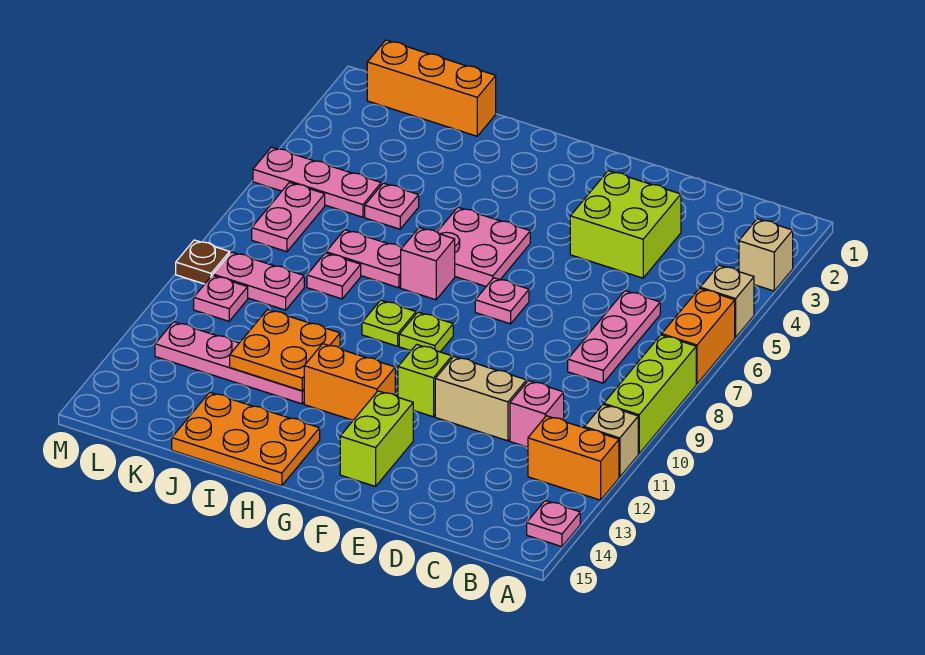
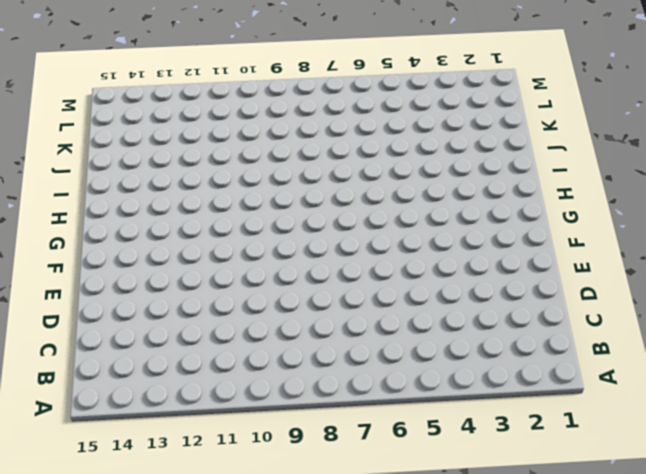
none -> tan brick A3 level 1
none -> tan brick A5 level 1
none -> orange brick A6:A7 level 1
none -> lime brick A8:A10 level 1

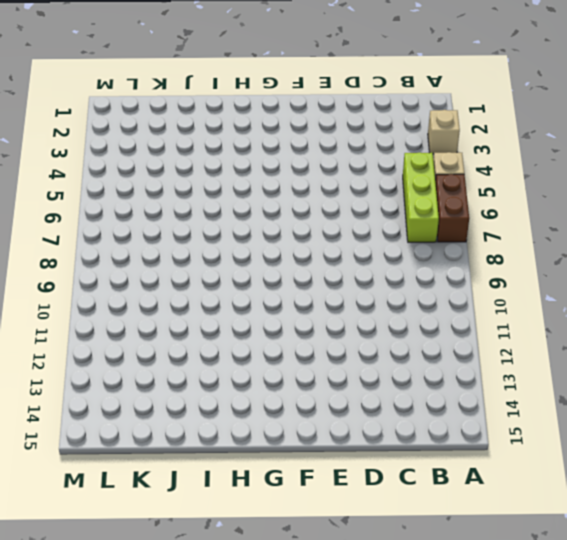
brown brick A6:A7 level 1 -> orange brick A6:A7 level 1
lime brick B5:B7 level 1 -> lime brick A8:A10 level 1
none -> tan brick A11 level 1
none -> orange brick A12:B12 level 1
none -> pink plate A14 level 1
none -> pink plate C6:C8 level 1

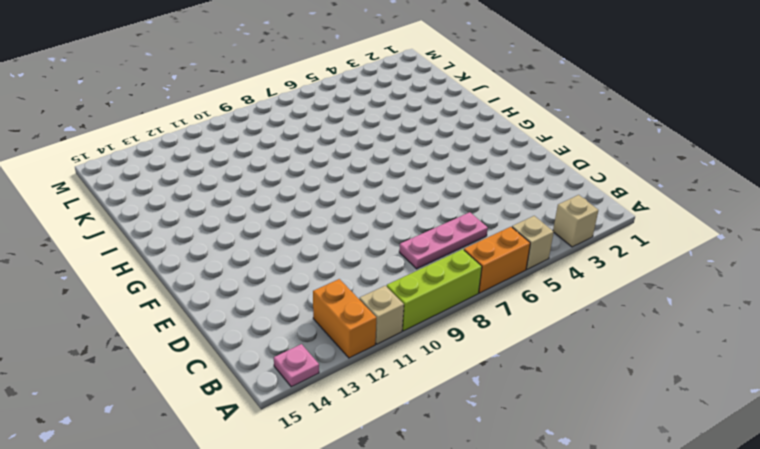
none -> pink brick C11 level 1
none -> lime brick D3:E4 level 1
none -> tan brick D11:E11 level 1
none -> pink plate F7 level 1

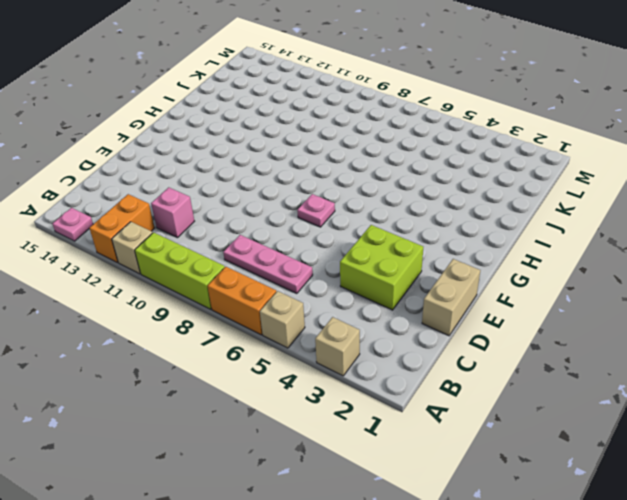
tan brick D1:E1 level 1 -> tan brick D11:E11 level 1
none -> lime brick F11 level 1
none -> lime brick F13:F14 level 1
none -> pink plate G5:H6 level 1
none -> lime plate G9 level 1

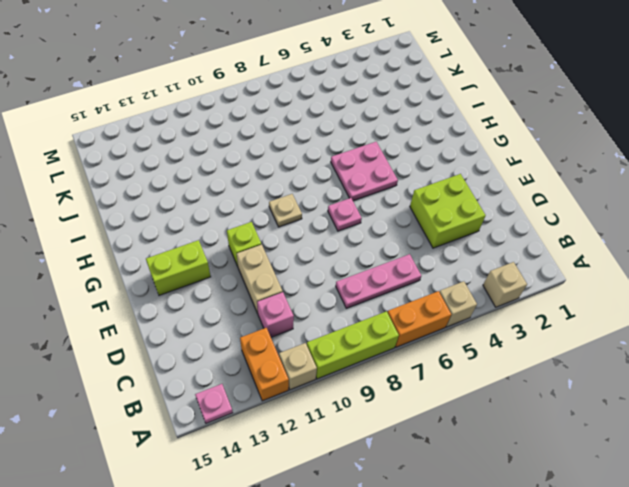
tan plate G9 level 1 -> lime plate G9 level 1
none -> orange brick G12:H12 level 1
none -> pink brick H7 level 1
none -> lime plate H9 level 1
none -> orange plate H14:J15 level 1

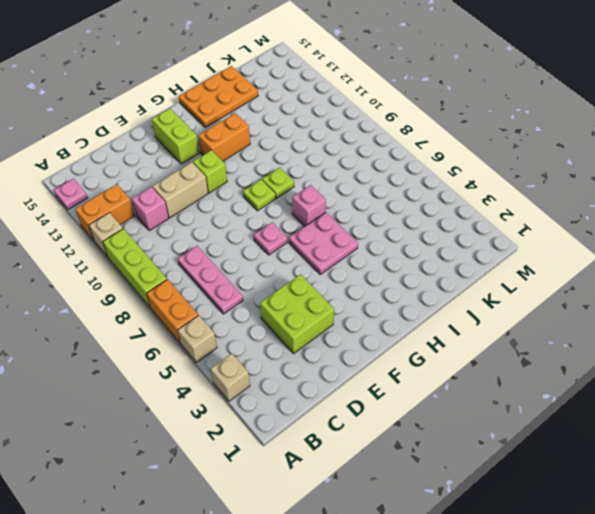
none -> pink plate I7:J7 level 1
none -> pink plate I12:L12 level 1
none -> orange brick J1:L1 level 1
none -> pink plate J5 level 1

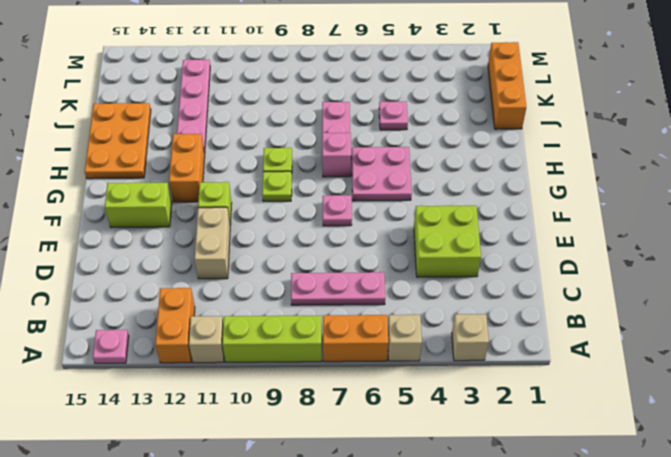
none -> pink brick C11 level 1
none -> pink plate J8 level 1
none -> pink plate K5:M5 level 1
none -> pink plate K9:L9 level 1

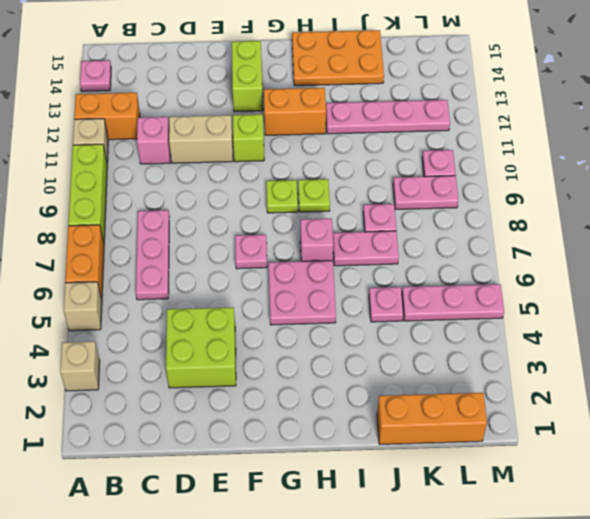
none -> pink plate L6:L7 level 1
none -> brown plate M9 level 1
none -> orange plate I11:J12 level 2

